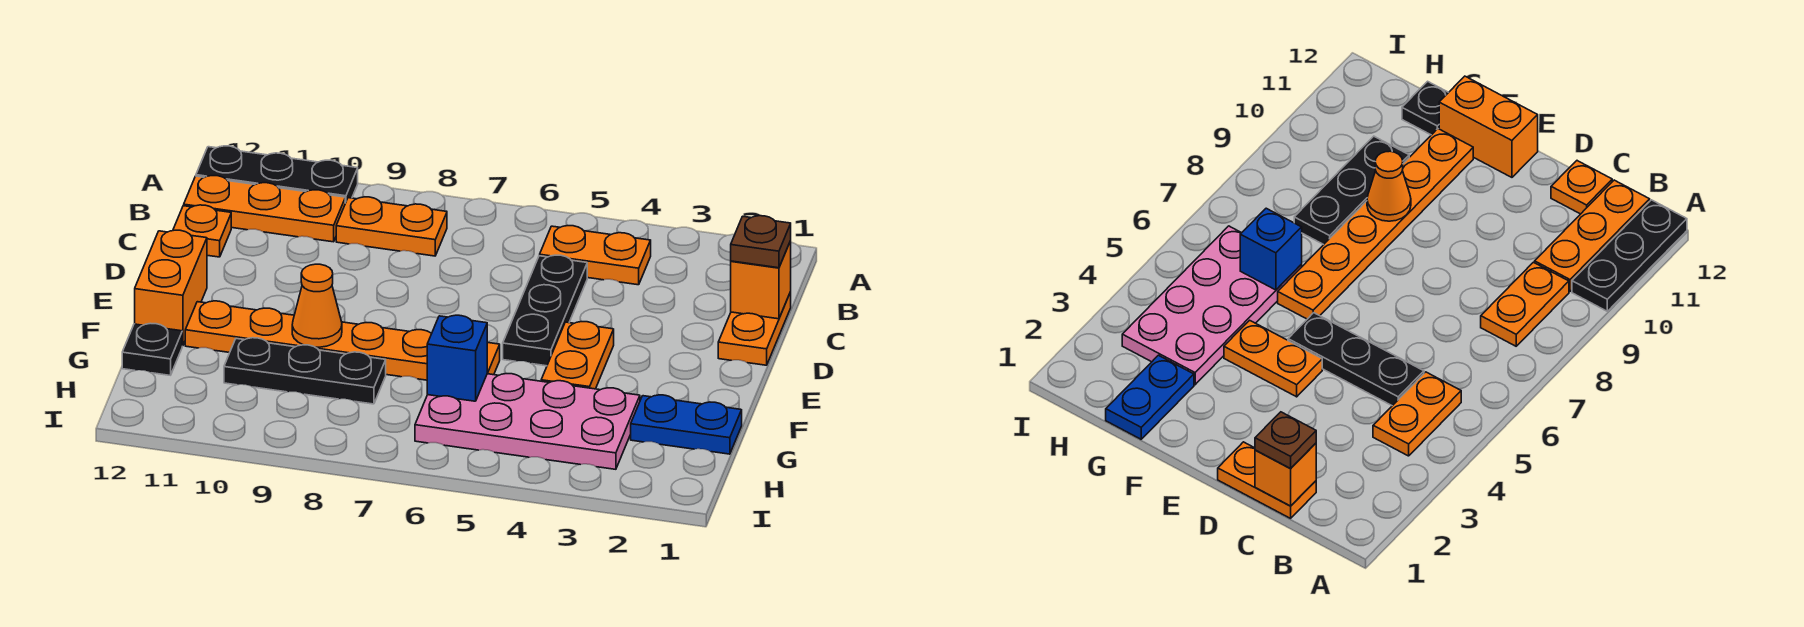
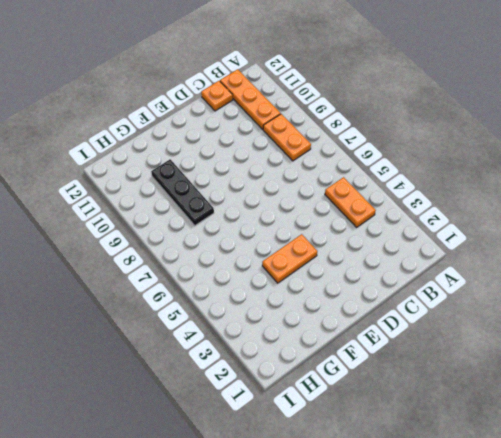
none -> black plate A10:A12 level 1
none -> orange plate C1:D1 level 1
none -> black plate C5:E5 level 1

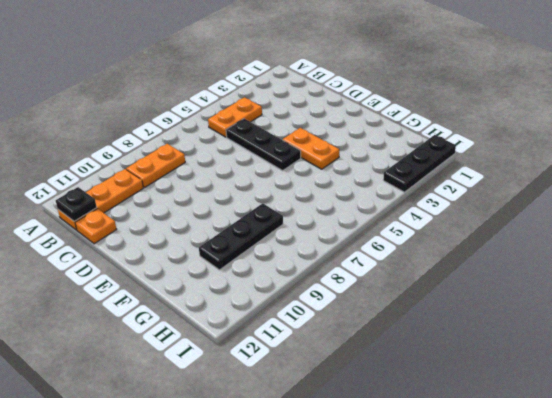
black plate B12 level 2 -> black plate G12 level 1
black plate I1:I3 level 1 -> black plate A10:A12 level 1
none -> orange plate C1:D1 level 1
none -> orange brick E12:F12 level 1
none -> orange plate F6:F11 level 1

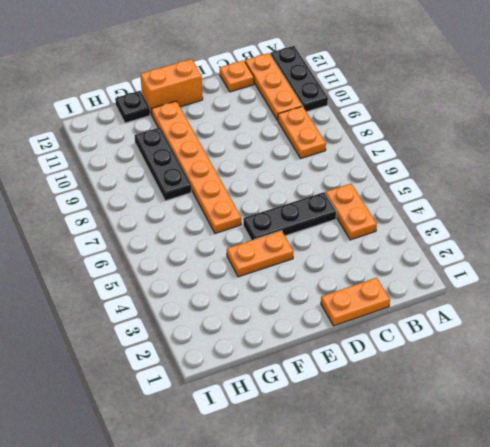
none -> blue plate G1:G2 level 1
none -> pink plate G3:H6 level 1
none -> orange brick C1 level 2

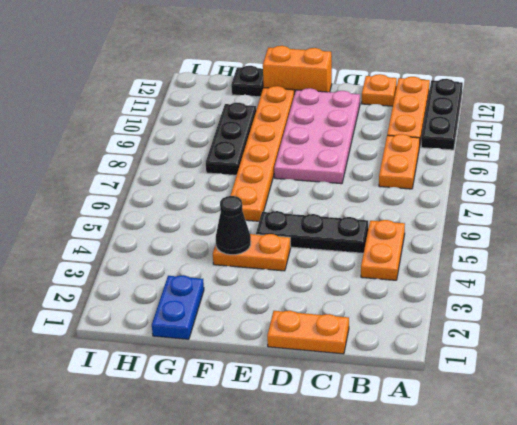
pink plate D8:E11 level 1 -> pink plate G3:H6 level 1
black cone F4 level 2 -> none
none -> orange brick C1 level 2
none -> orange cone F9 level 2
none -> blue brick G6 level 2

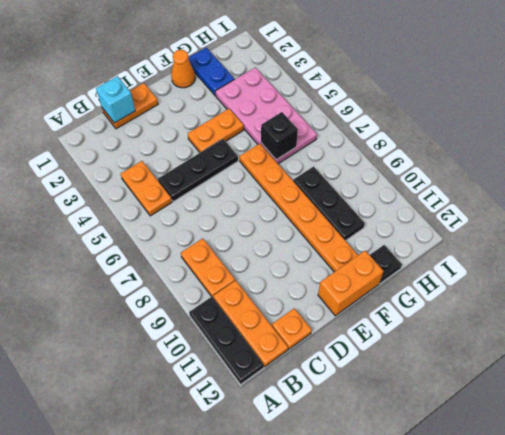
cyan brick C1 level 2 -> orange brick C1 level 2
orange cone F1 level 1 -> orange cone F9 level 2
black brick G6 level 2 -> blue brick G6 level 2
none -> brown plate C1 level 3

